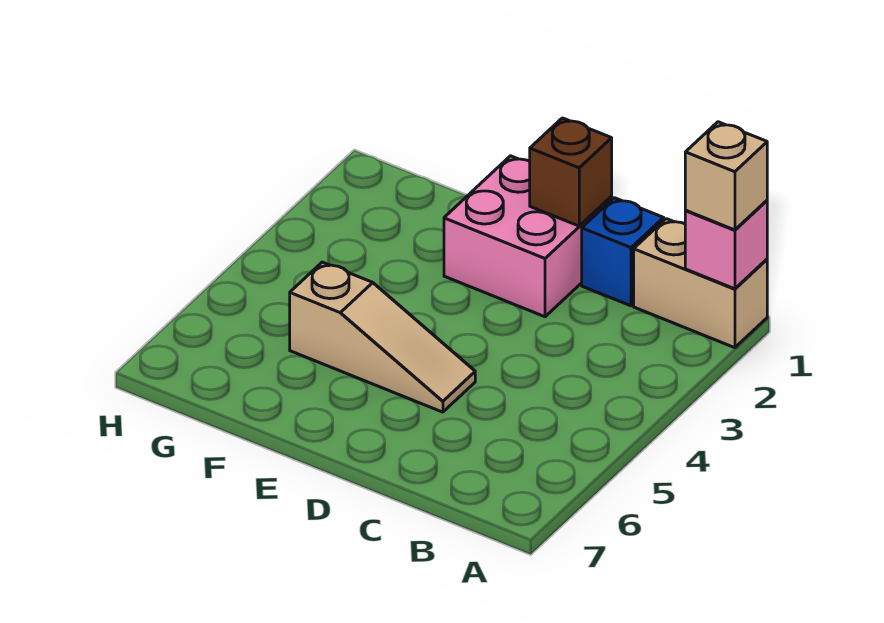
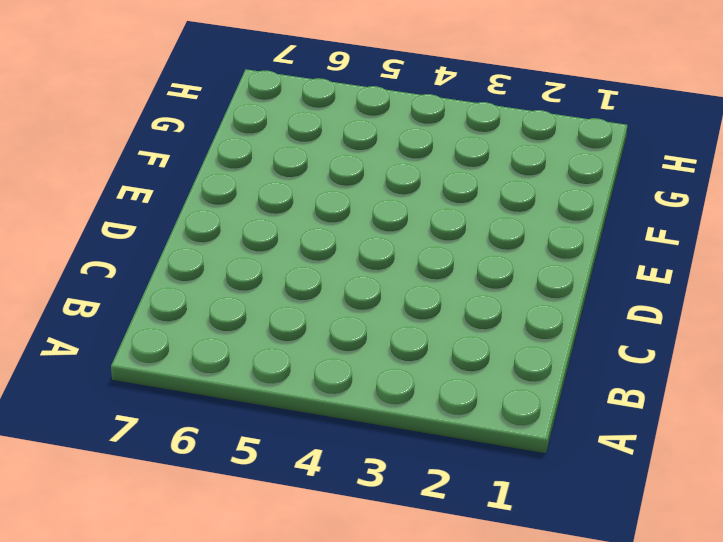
none -> tan brick A1:B1 level 1
none -> blue brick C1 level 1

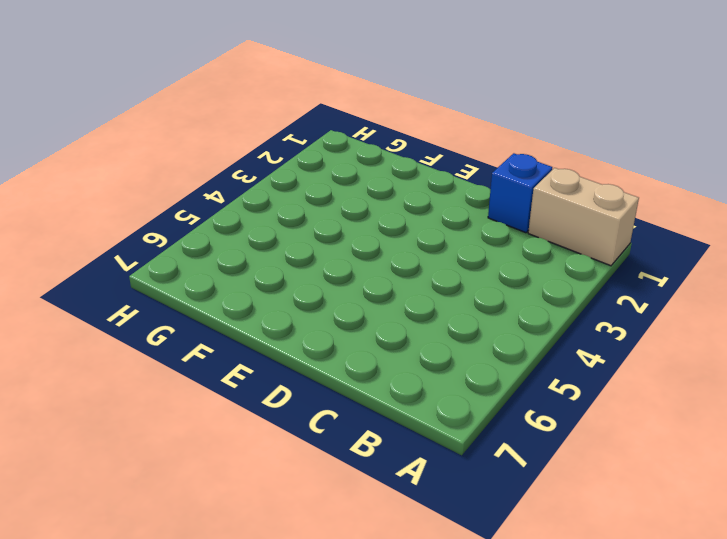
none -> pink brick D1:E2 level 1
none -> tan slope D5:F5 level 1 top F

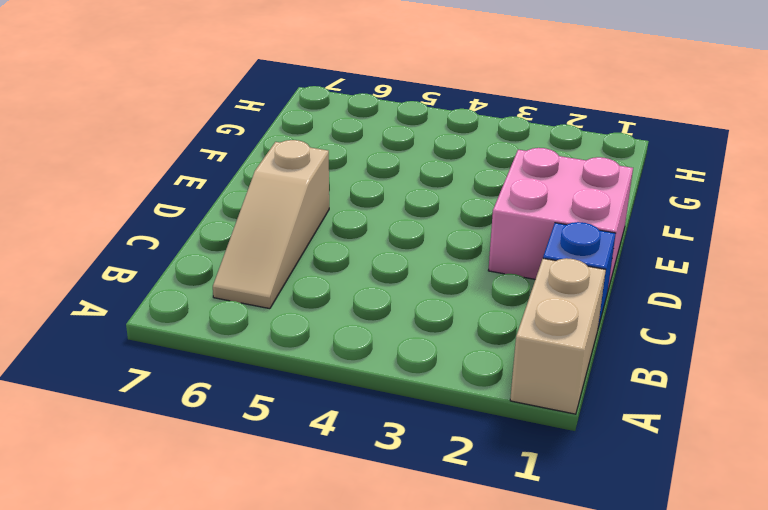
tan slope B6:D6 level 1 top D -> tan slope D5:F5 level 1 top F
none -> pink brick A1 level 2
none -> brown brick D1 level 2

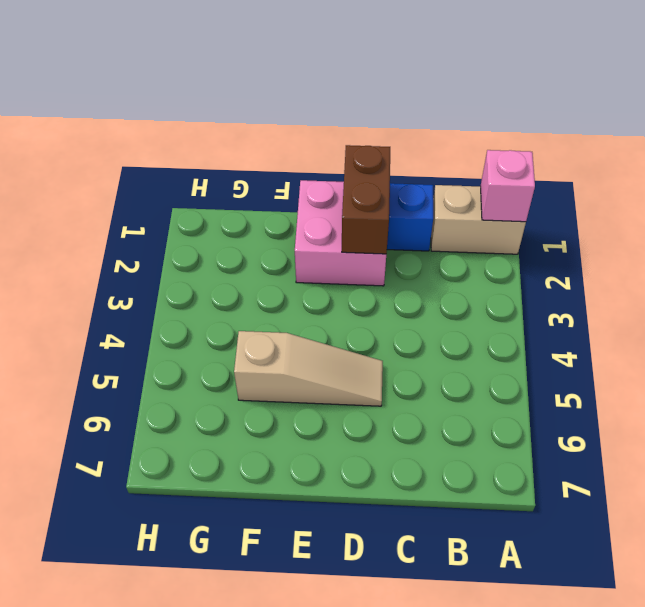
brown brick D1:D2 level 2 -> brown brick D1 level 2
none -> tan brick A1 level 3

